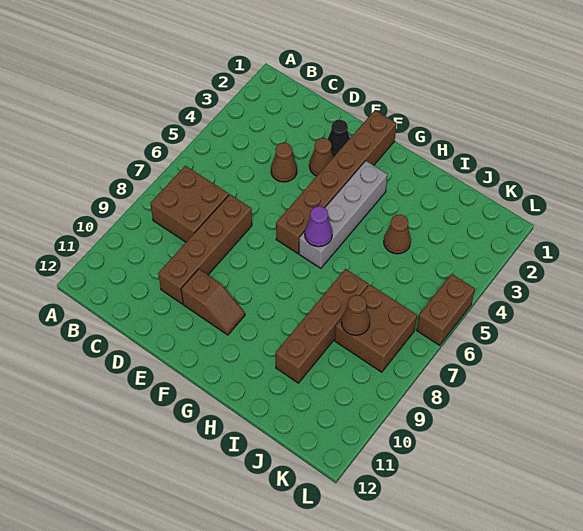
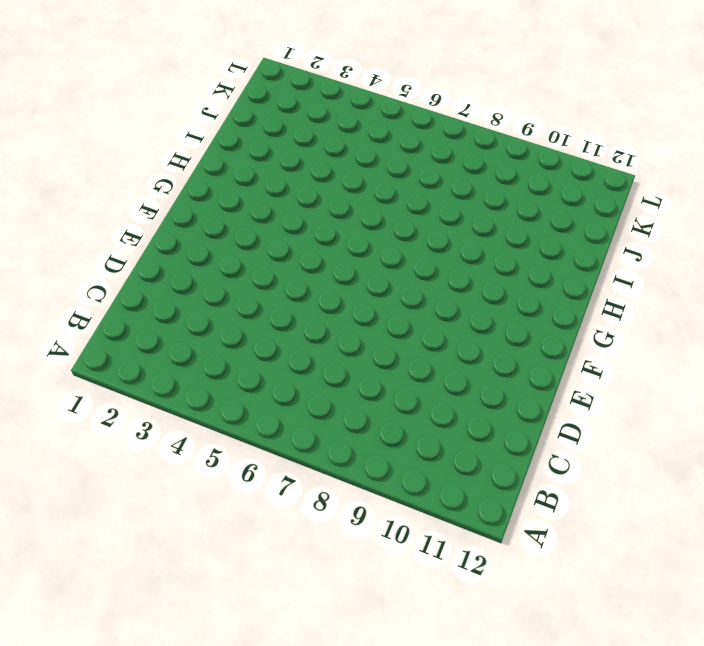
none -> brown brick B7:C8 level 1
none -> brown cone D4 level 1
none -> brown brick D7:D10 level 1

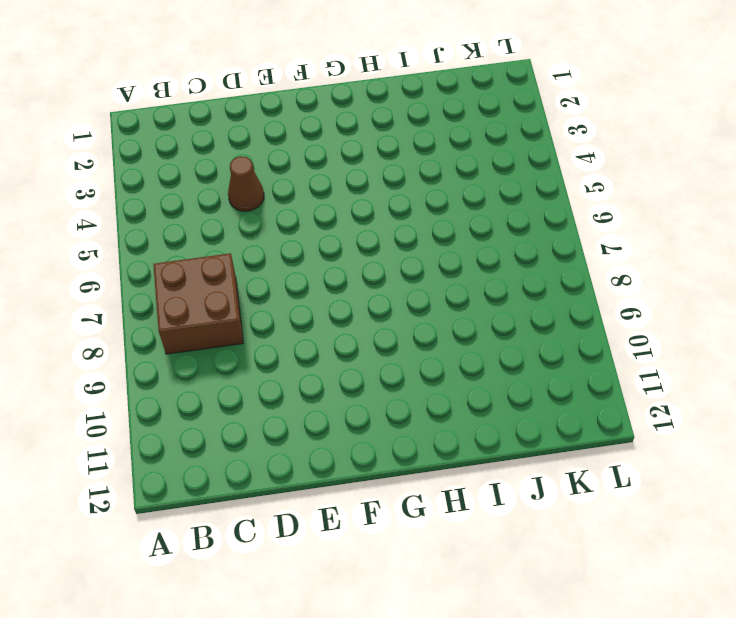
none -> brown brick D7:D10 level 1
none -> black cone E2 level 1
none -> brown cone E3 level 1

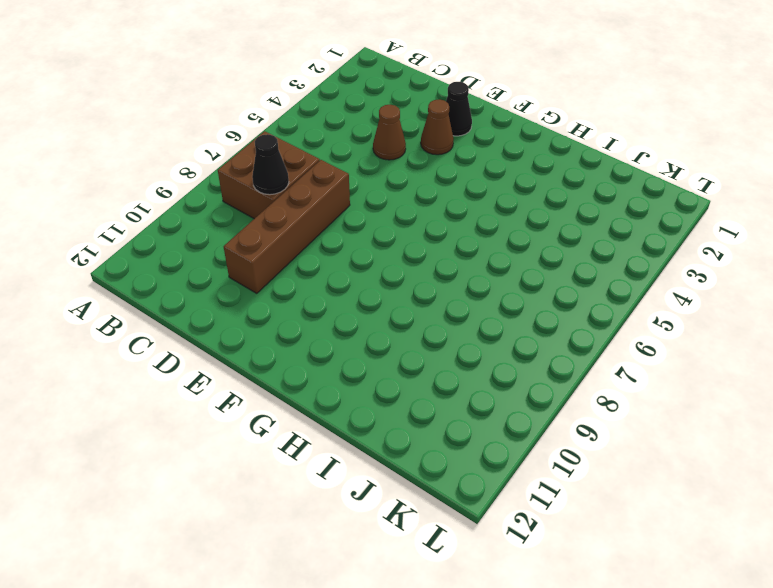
black cone C8 level 2 -> none
none -> brown slope E10:F10 level 1 top E
none -> brown brick F1:F6 level 1
none -> grey brick G3:G6 level 1

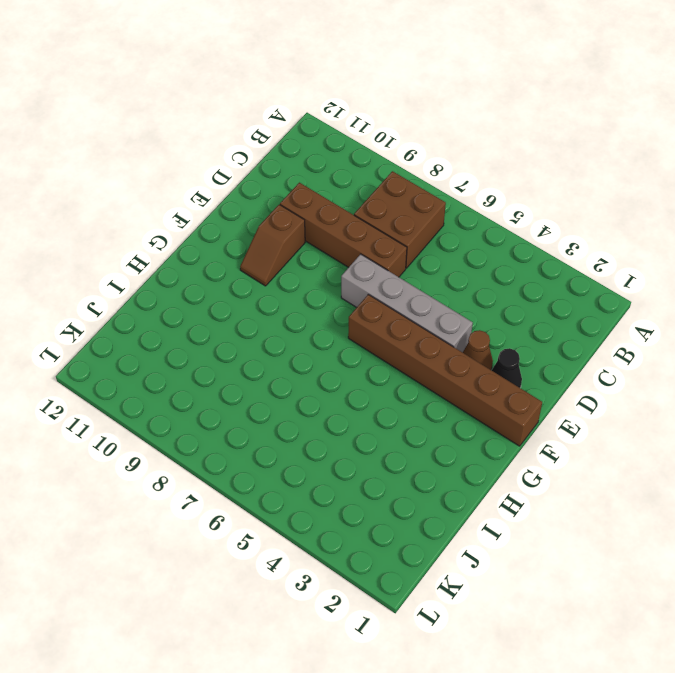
grey brick E4:E7 level 1 -> grey brick G3:G6 level 1
none -> brown cone D4 level 1
none -> brown cone I4 level 1
none -> brown brick I7:I10 level 1

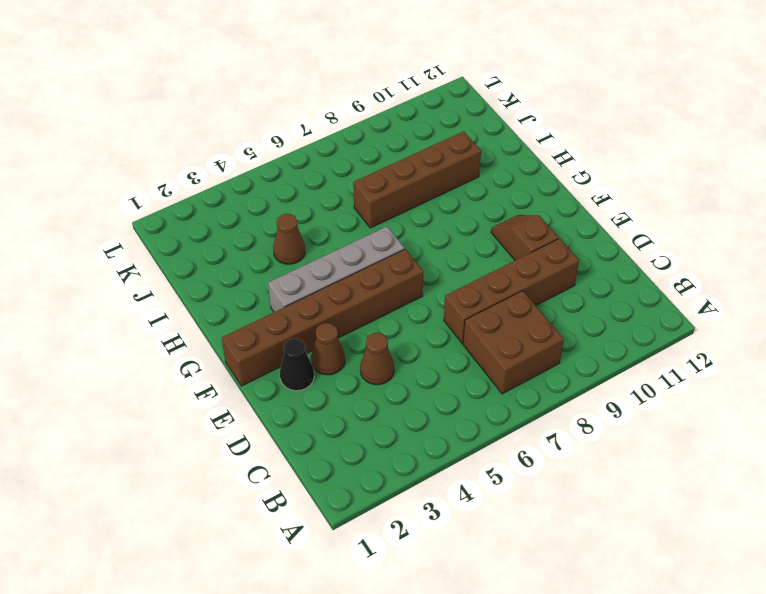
none -> brown brick J7:K8 level 1
none -> brown brick L5:L6 level 1
none -> purple cone G6 level 2

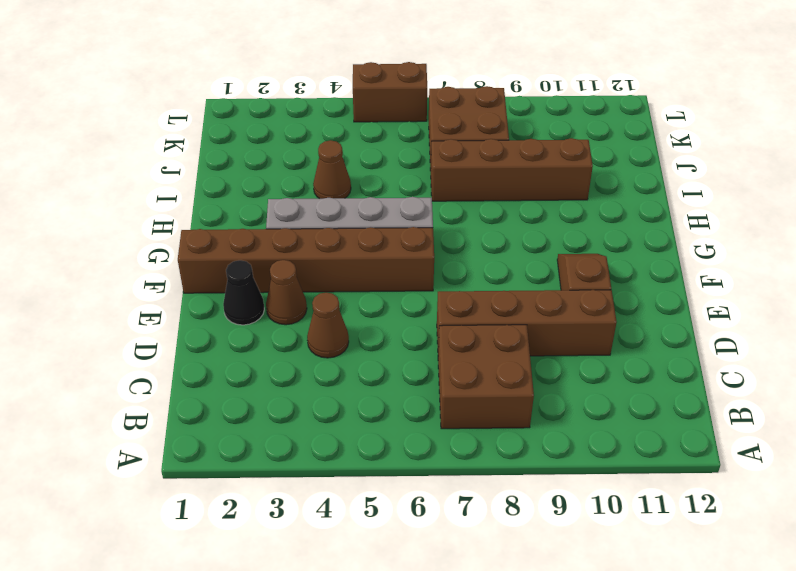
none -> purple cone G6 level 2
none -> brown cone J8 level 2

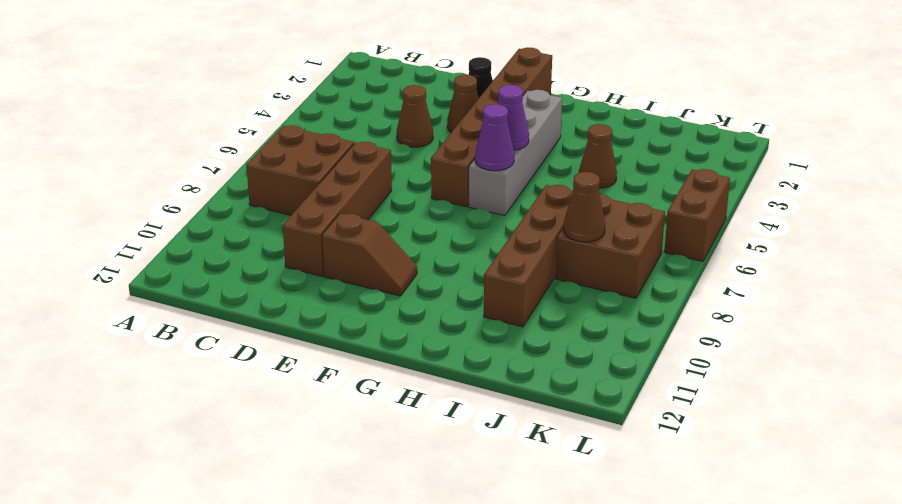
purple cone G5 level 2 -> none

